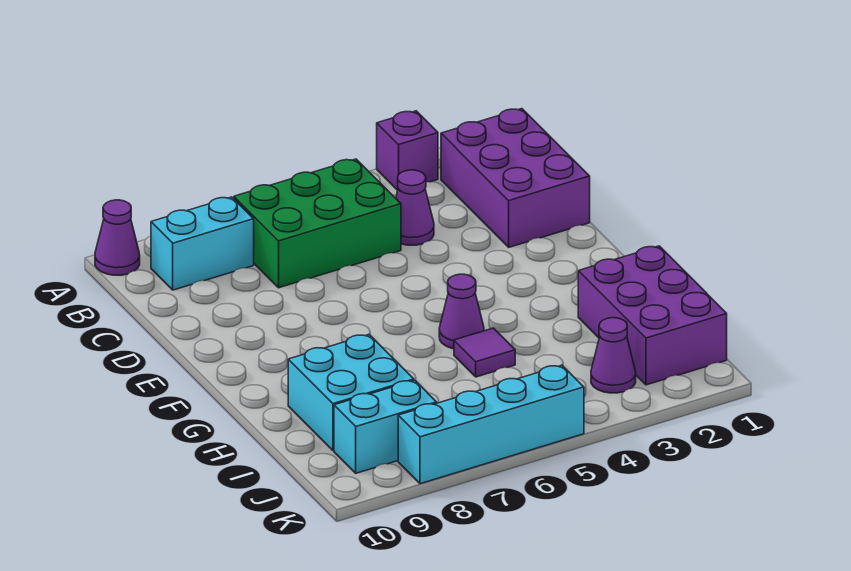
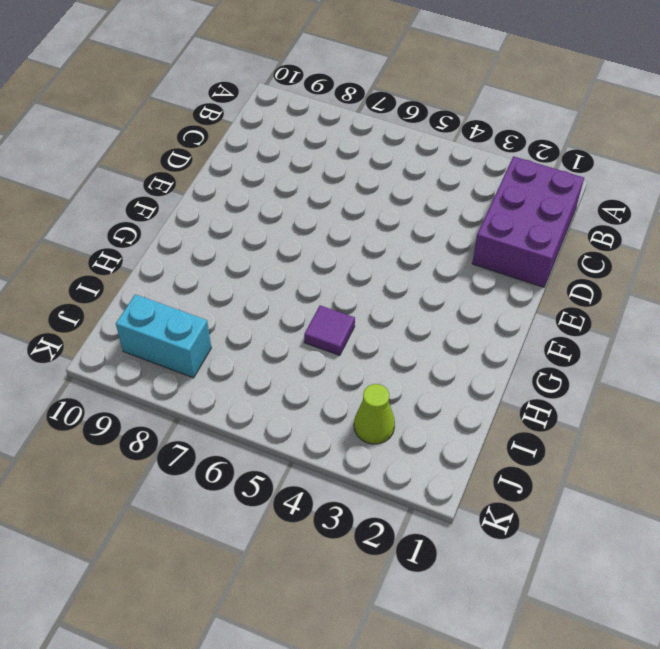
lime cone J3 level 1 -> purple cone J3 level 1
none -> purple brick A3 level 1
none -> purple cone A10 level 1
none -> green brick B5:C7 level 1

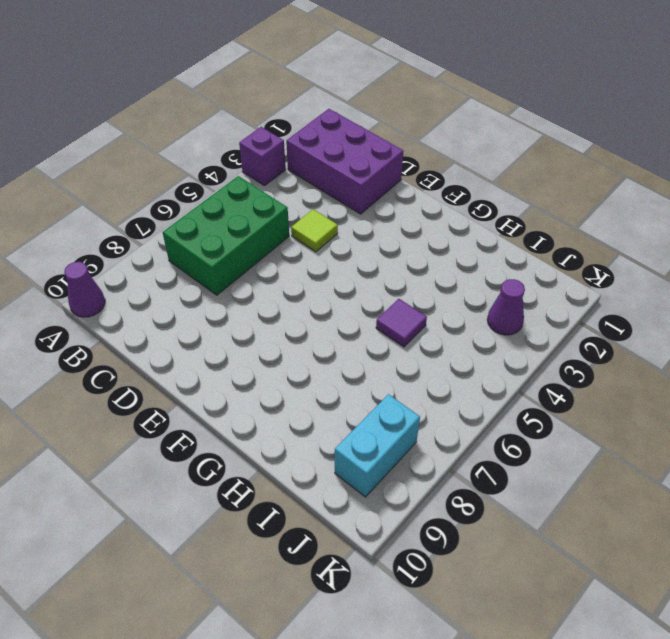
lime tile D4 level 1 -> none
none -> cyan brick B8:B9 level 1
none -> purple cone C4 level 1
none -> purple cone G5 level 1

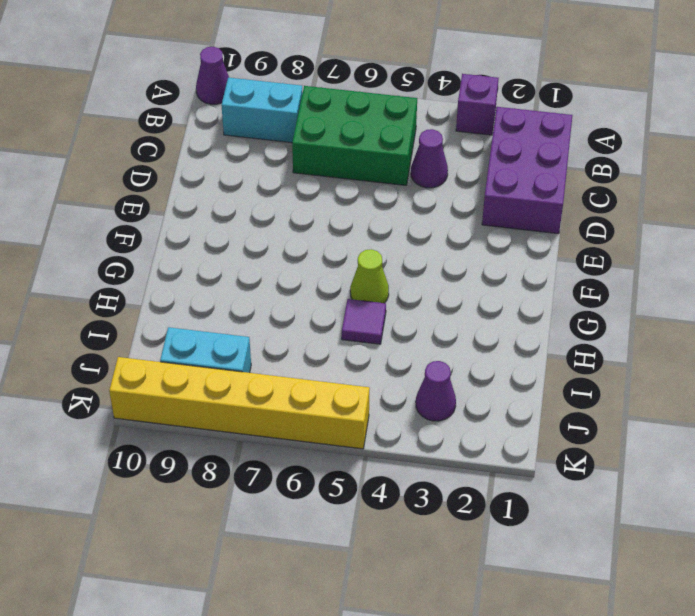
lime cone G5 level 1 -> purple cone G5 level 1
yellow brick K5:K10 level 1 -> cyan brick K5:K8 level 1
none -> purple brick H1:J2 level 1
none -> cyan brick H8:I9 level 1

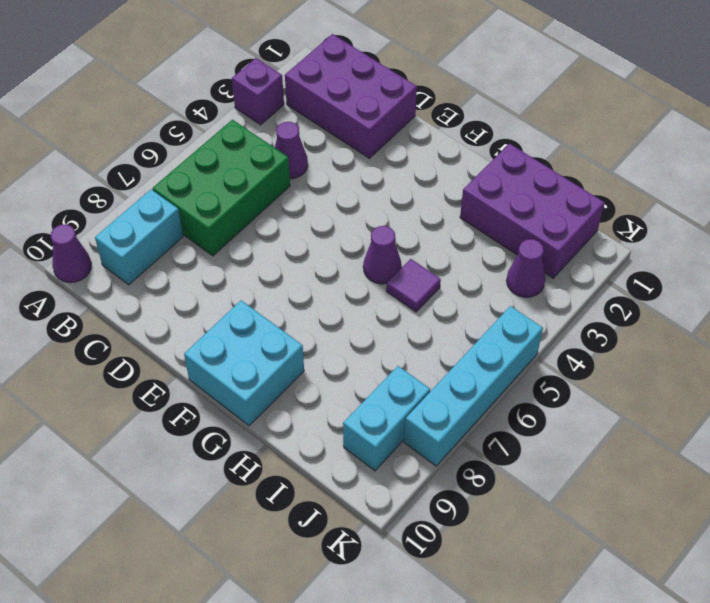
cyan brick F9:G10 level 1 -> cyan brick H8:I9 level 1

